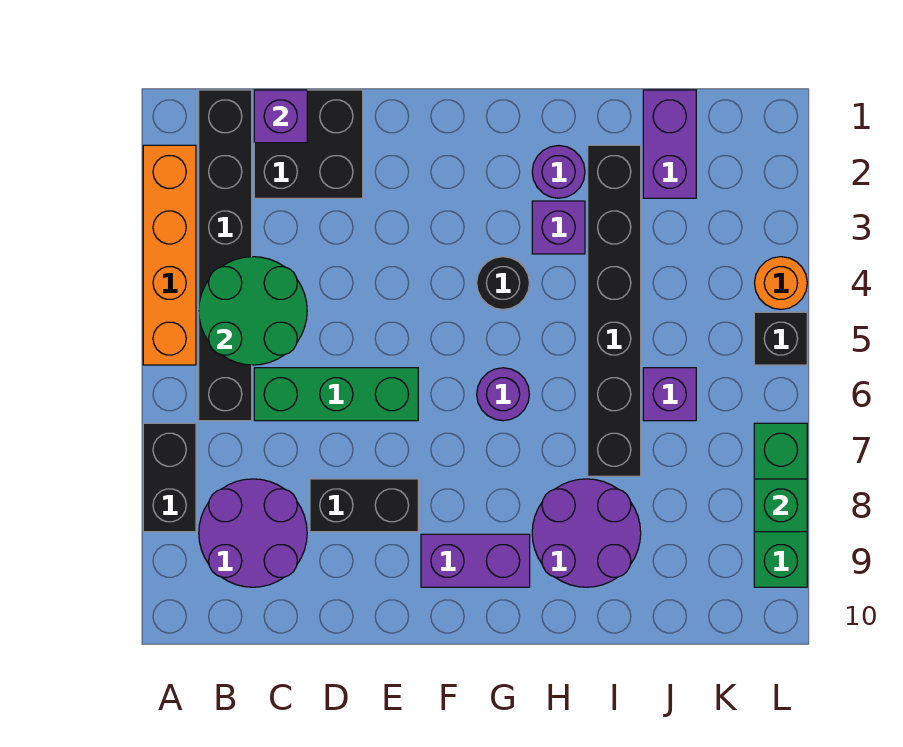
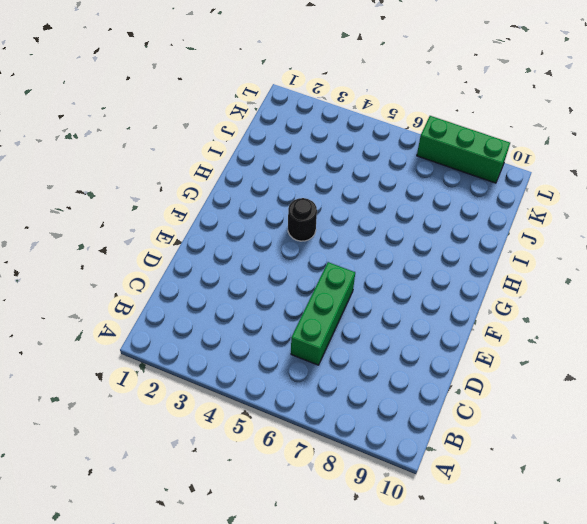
none -> orange brick A2:A5 level 1
none -> black brick A7:A8 level 1
none -> black brick B1:B6 level 1

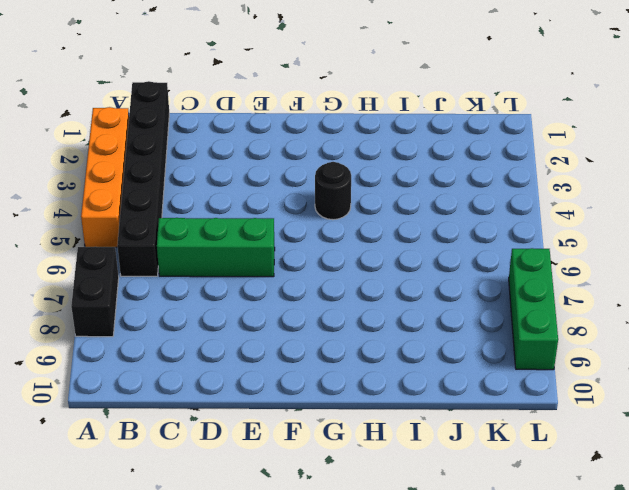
none -> purple round brick B8:C9 level 1
none -> black brick C1:D2 level 1
none -> black brick D8:E8 level 1

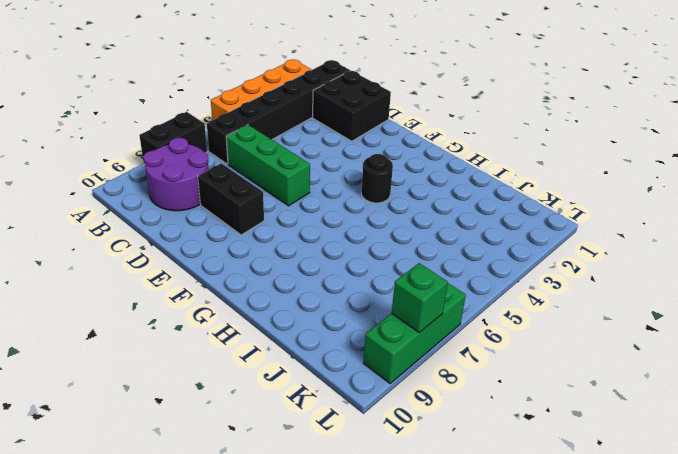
none -> purple brick F9:G9 level 1
none -> purple round brick G6 level 1
none -> purple round brick H2 level 1

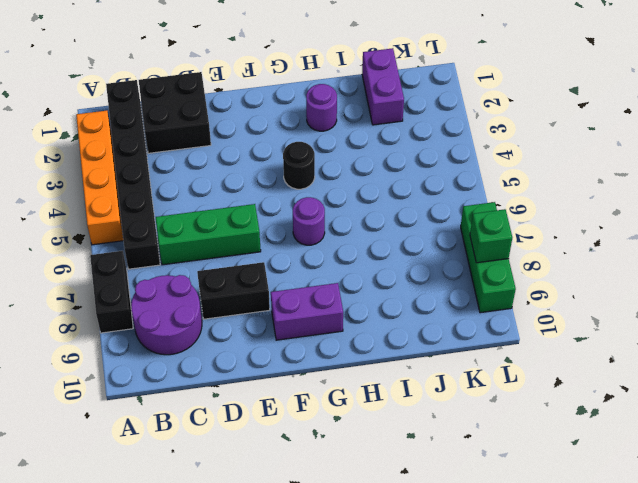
none -> purple brick H3 level 1
none -> purple round brick H8:I9 level 1
none -> black brick I2:I7 level 1

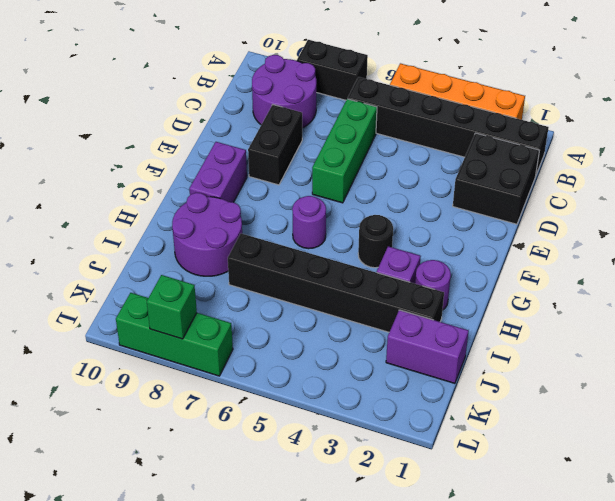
none -> purple brick J6 level 1
none -> orange round brick L4 level 1
none -> black brick L5 level 1

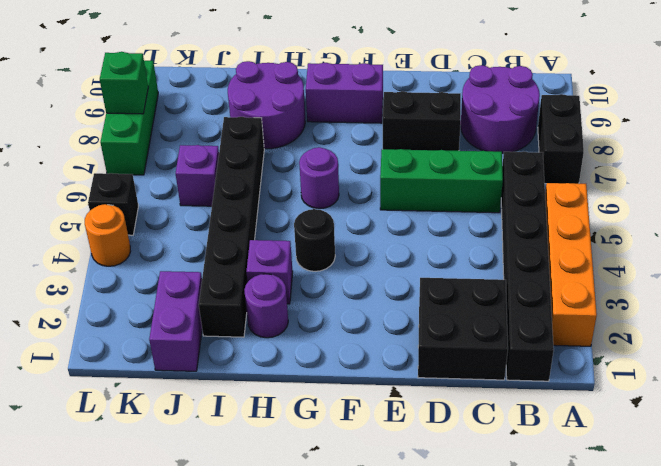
none -> green round brick B4:C5 level 2
none -> purple brick C1 level 2

